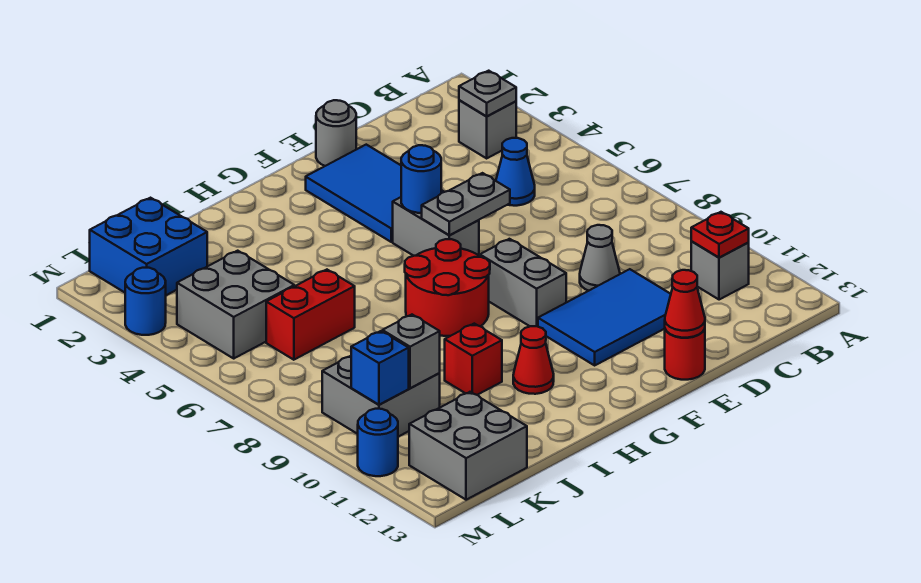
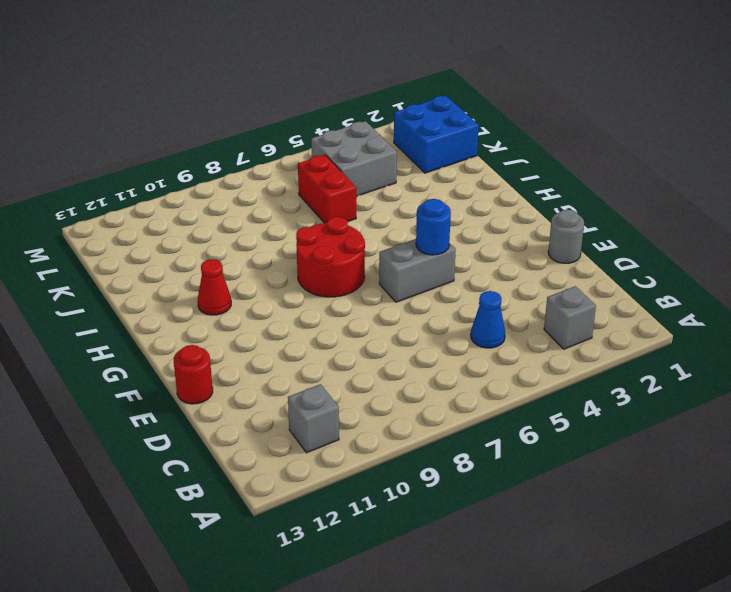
none -> grey cone D9 level 1
none -> blue tile D10:F11 level 1
none -> blue tile E2:F4 level 1

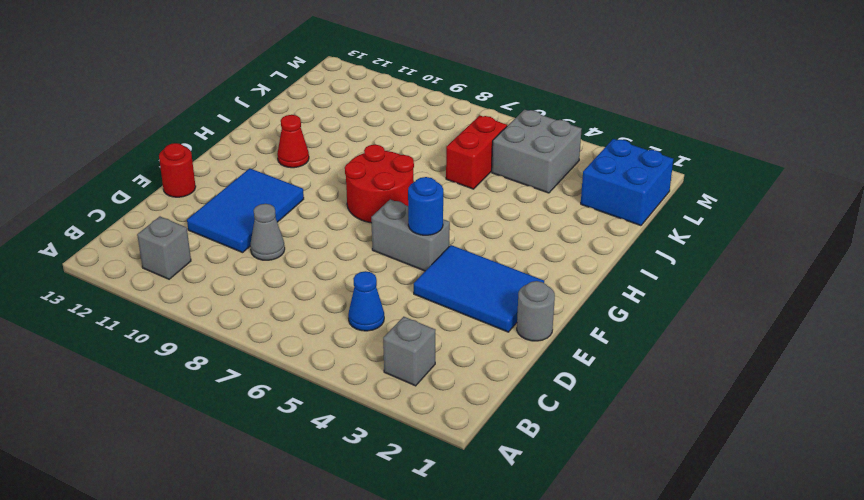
none -> grey brick F8:F9 level 1
none -> red brick I10 level 1
none -> grey brick K9:L10 level 1

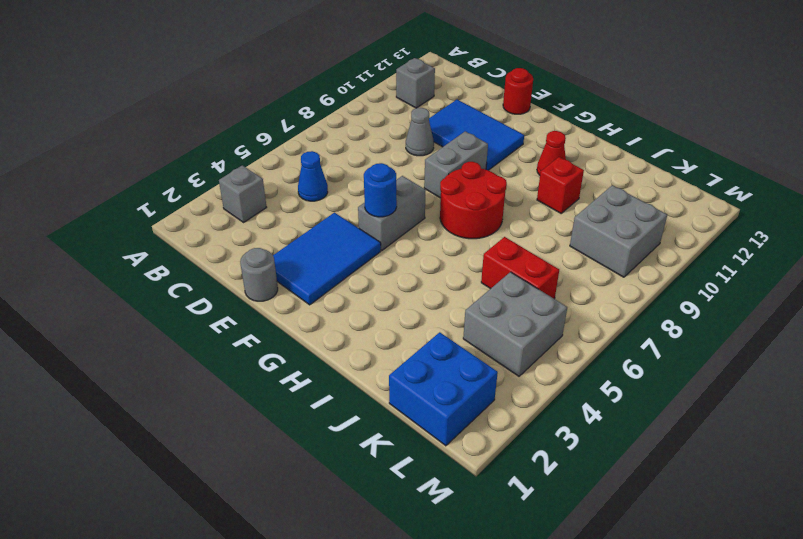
none -> grey brick K12:L13 level 1
none -> blue round brick M3 level 1
none -> blue round brick M11 level 1

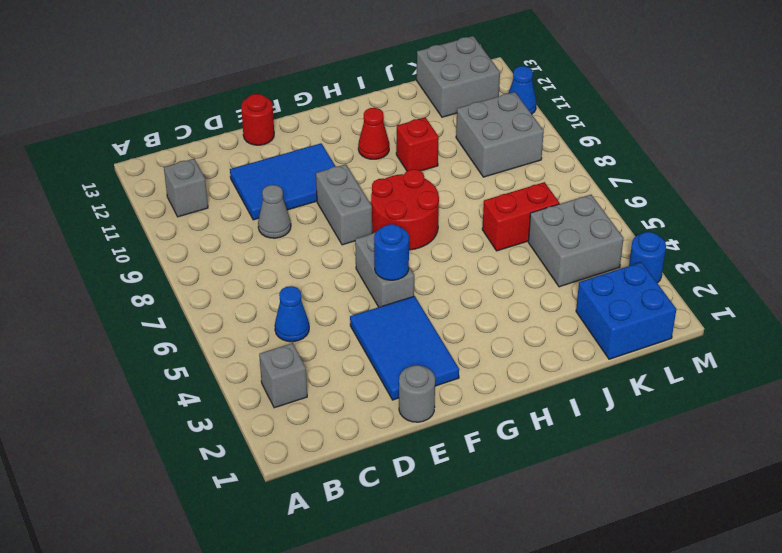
blue cone M11 level 1 -> blue round brick M11 level 1
none -> grey plate B3 level 2
none -> red plate B11 level 2
none -> grey plate E6:F6 level 2

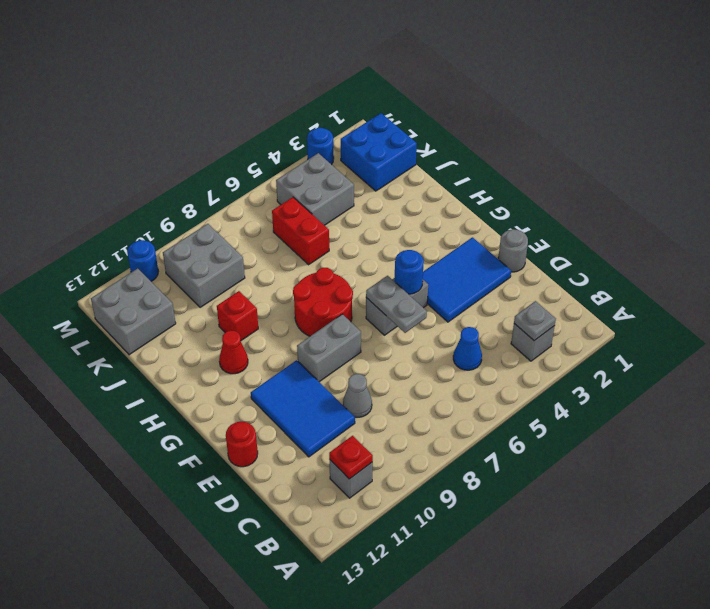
none -> red cone E13 level 2
none -> grey brick K10 level 2
none -> blue brick L10 level 2

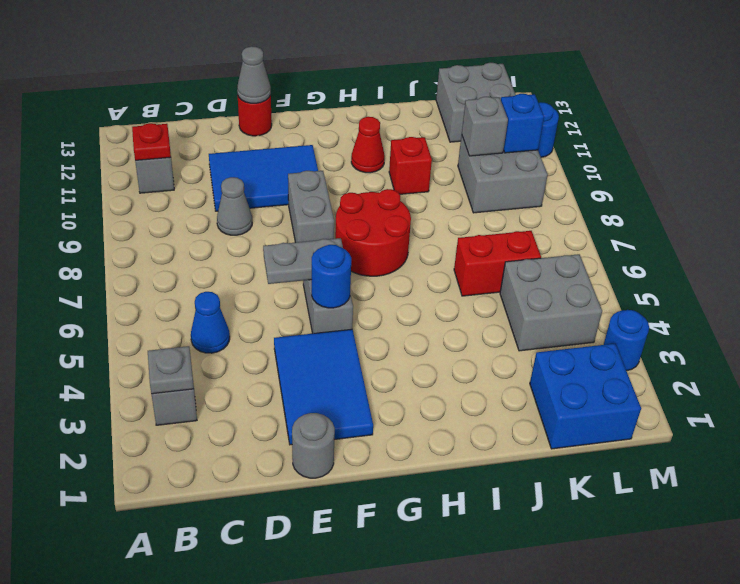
grey cone E13 level 2 -> red cone E13 level 2

